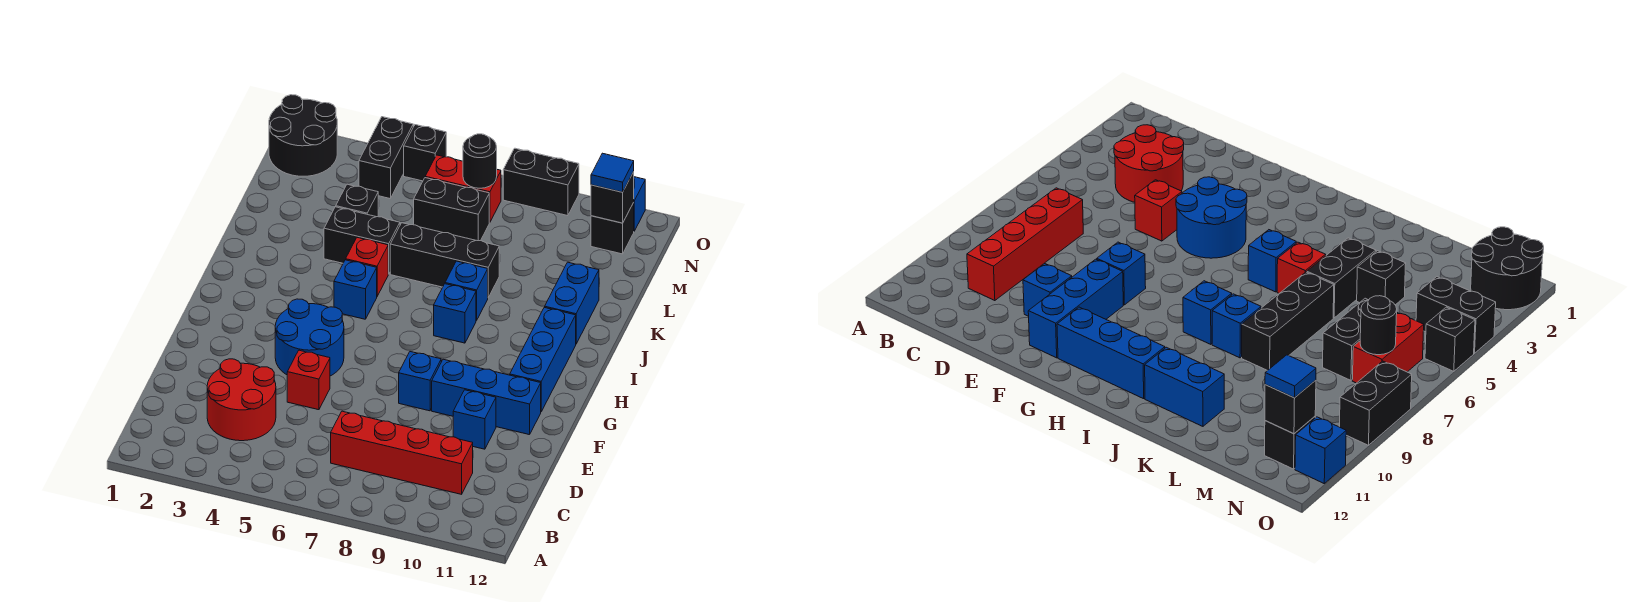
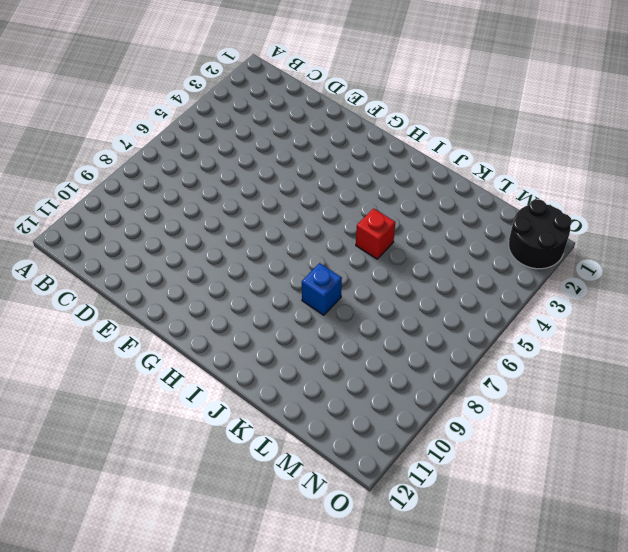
none -> red round brick C3:D4 level 1
none -> red brick C7:C10 level 1
none -> red brick E5 level 1

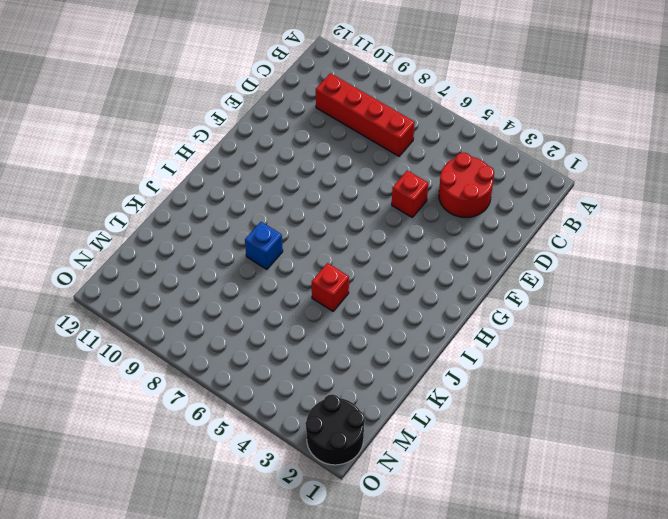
none -> blue brick E10 level 1
none -> blue round brick F4:G5 level 1
none -> blue brick F8 level 1

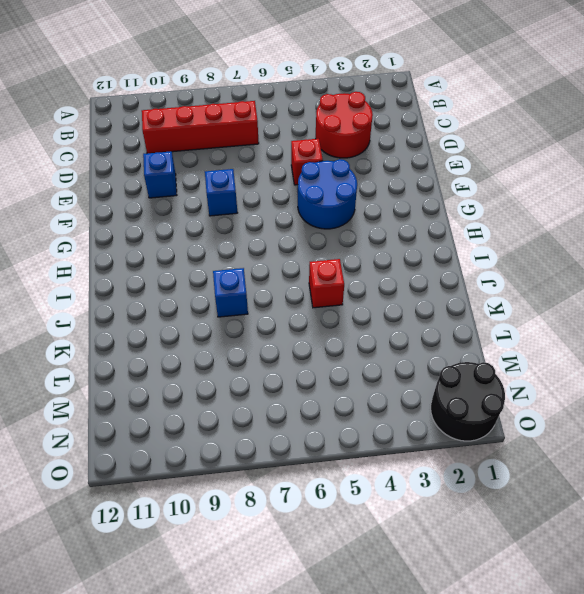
none -> blue brick F9:F11 level 1
none -> blue brick G11:I11 level 1
none -> blue brick I5 level 1

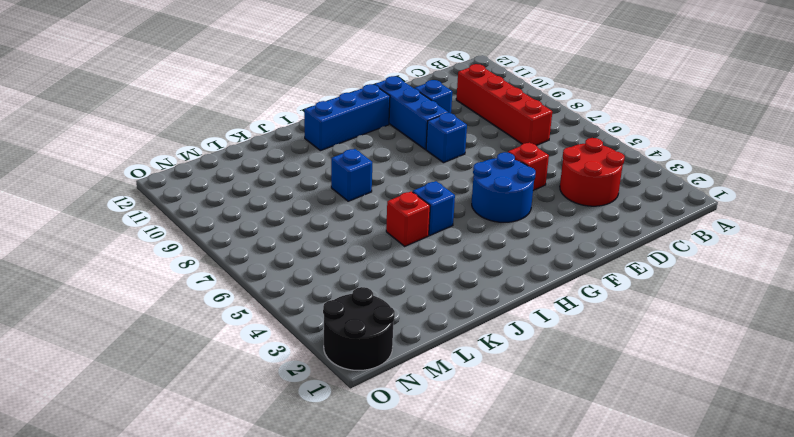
none -> blue brick I8 level 1
none -> blue brick J11:K11 level 1
none -> black brick K4:K5 level 1

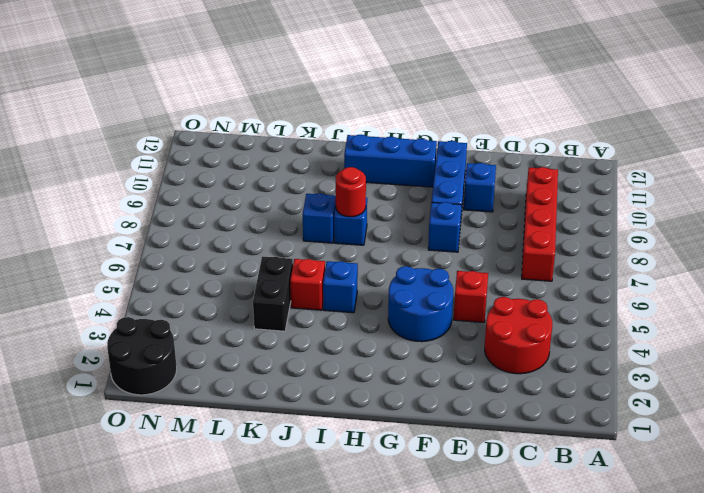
red round brick I8 level 2 -> none
none -> blue brick J11:K11 level 1
none -> black brick K6:K8 level 1
none -> black brick L4 level 1

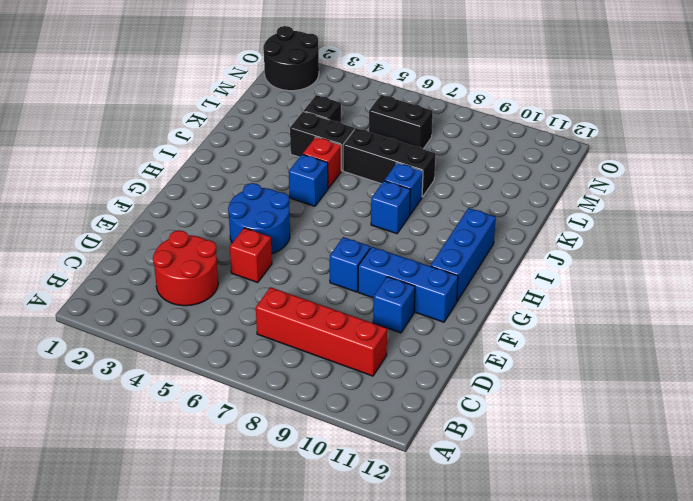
none -> blue brick J11:K11 level 1
none -> black brick N4:O4 level 1
none -> red brick N6:N7 level 1

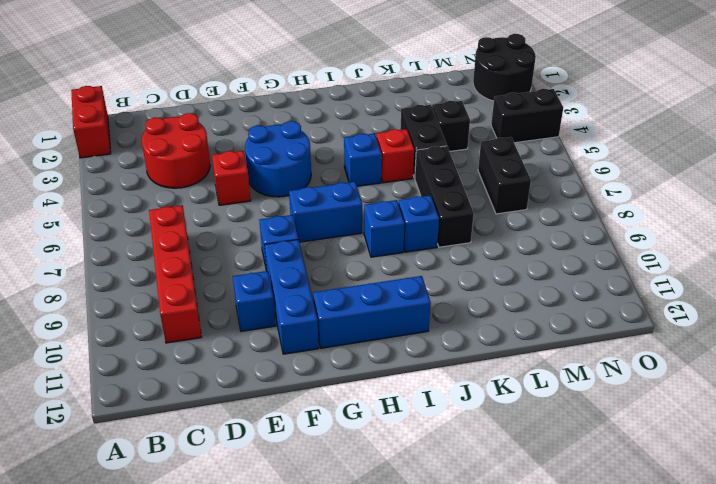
red brick A1:A2 level 1 -> red brick N6:N7 level 1
blue brick G7:H7 level 1 -> blue brick J11:K11 level 1
none -> black brick N11 level 1
none -> black brick O5 level 1
none -> black brick O8:O9 level 1

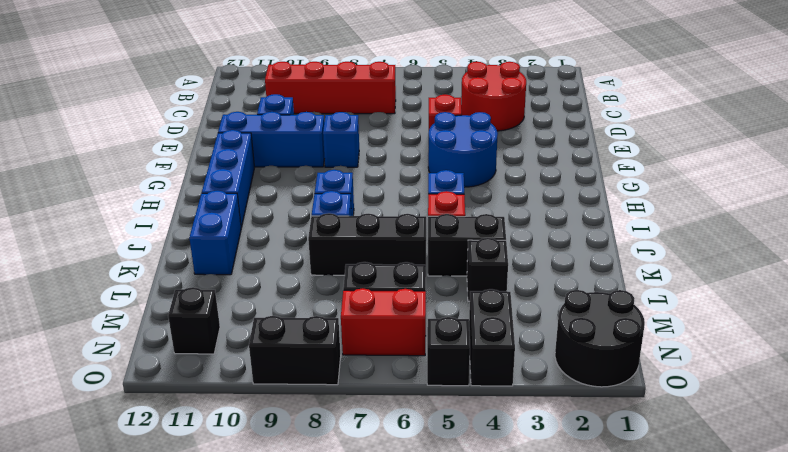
none -> blue brick O11 level 1
none -> black round brick N7 level 2
none -> black brick N11 level 2

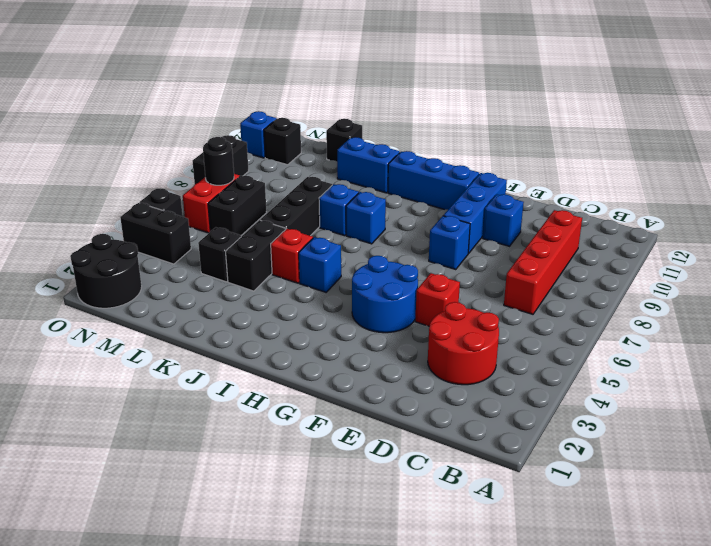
black brick L12 level 1 -> black brick N11 level 2
none -> blue tile N11 level 3

